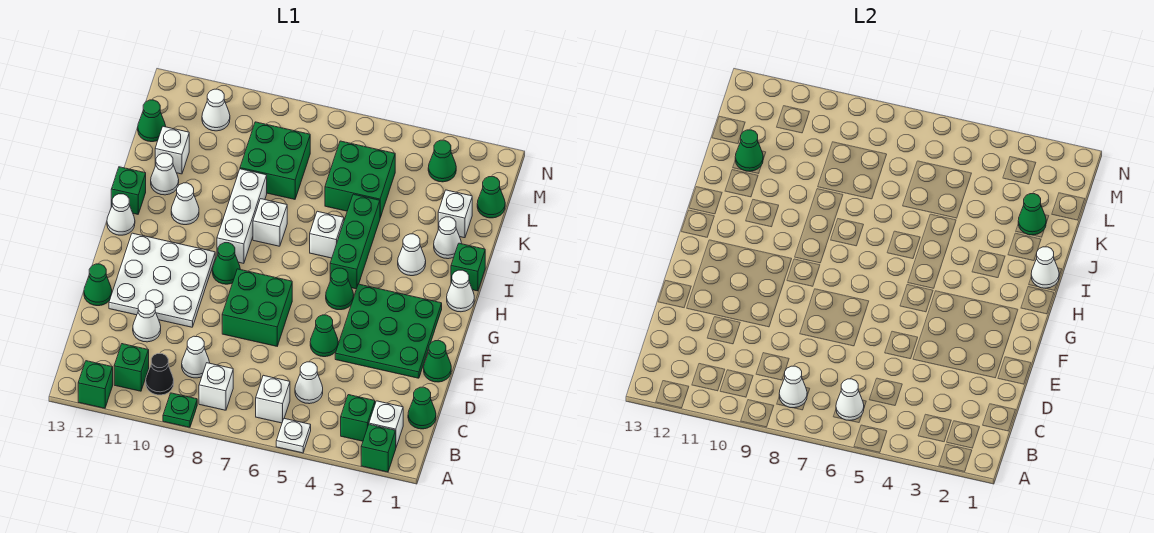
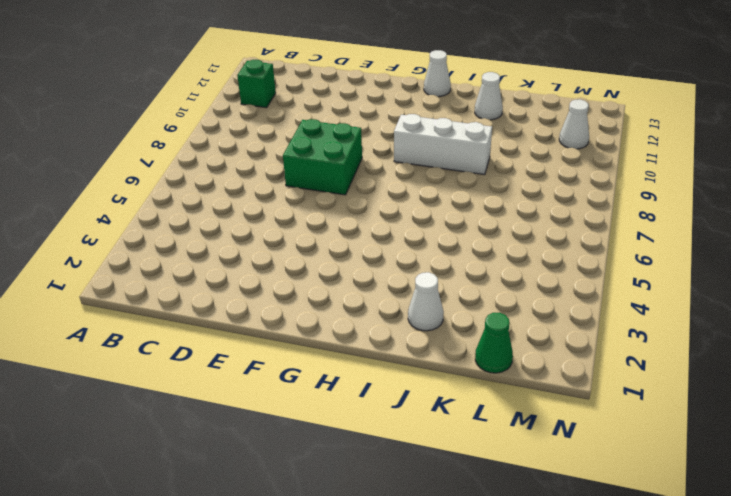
none -> green brick A2 level 1
none -> white plate A5 level 1
none -> green plate A9 level 1
none -> green brick A12 level 1

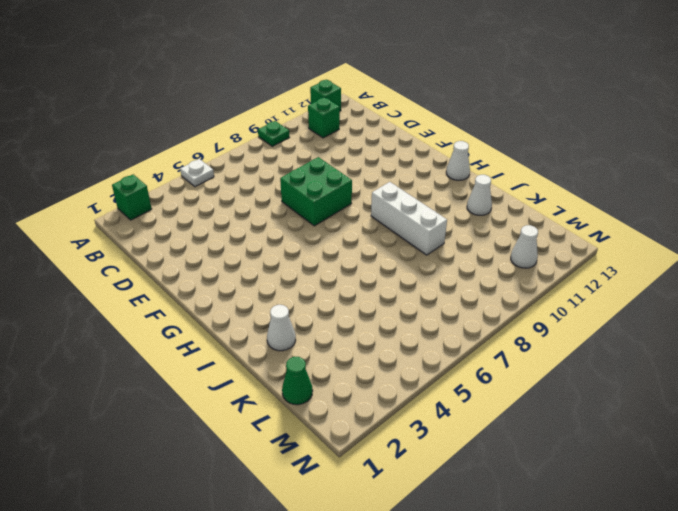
none -> white brick B2 level 1
none -> green brick B3 level 1
none -> white brick B6 level 1
none -> white brick B8 level 1

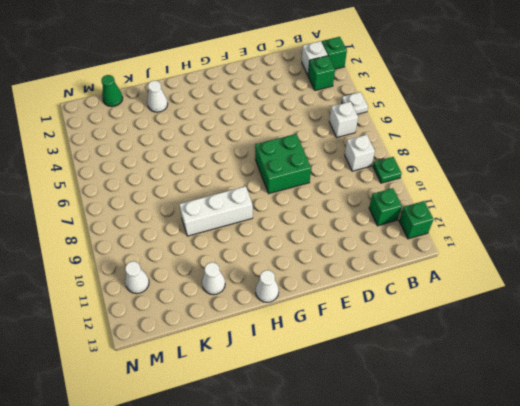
none -> black cone B10 level 1
none -> green cone C1 level 1
none -> white cone C5 level 1
none -> white cone C9 level 1

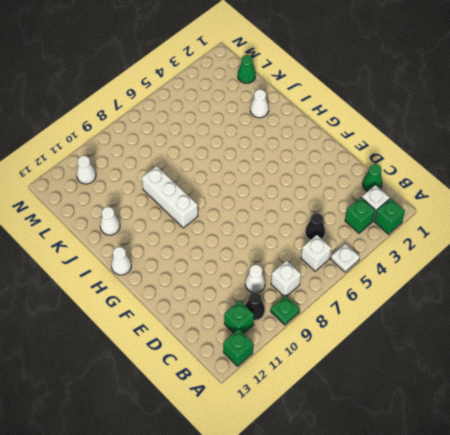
black cone C5 level 1 -> white cone C5 level 1
none -> white cone D11 level 1
none -> green cone E1 level 1
none -> green plate E2:G4 level 1
none -> green cone E5 level 1

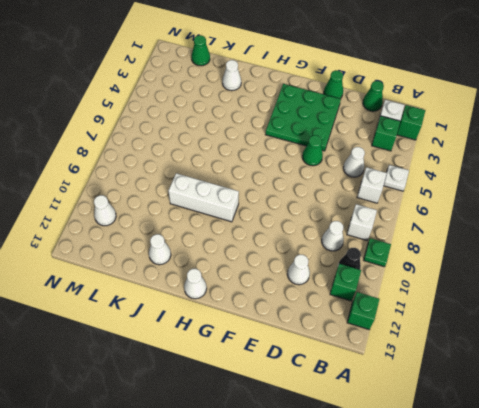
none -> green brick E7:F8 level 1
none -> white plate E10:G12 level 1
none -> green cone E13 level 1
none -> green cone G5 level 1

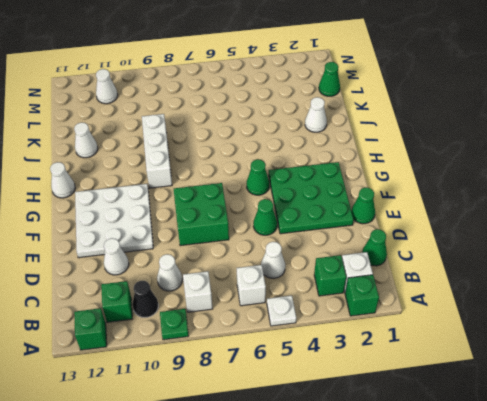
none -> green cone E13 level 1
none -> green cone G9 level 1
none -> white cone H1 level 1
none -> green brick H5:J5 level 1

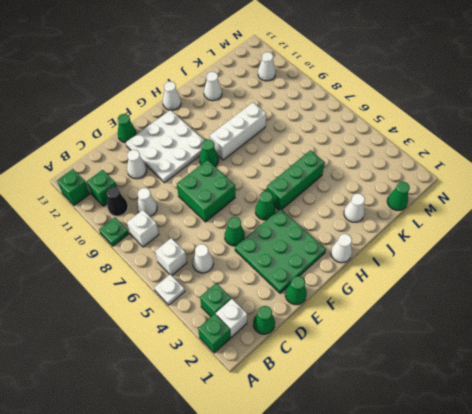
none -> green brick I1 level 1
none -> white cone I3 level 1
none -> white brick I6 level 1
none -> white brick I8 level 1

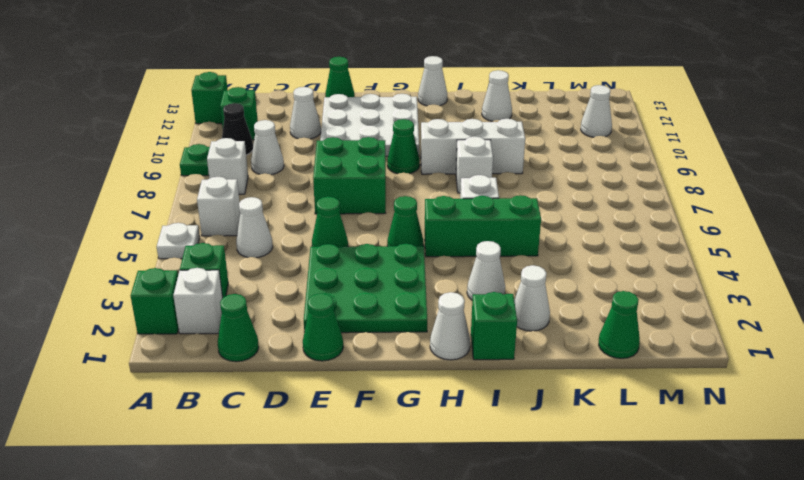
none -> white cone I11 level 1
none -> green brick I13 level 1
none -> white brick K2 level 1
none -> green brick K5:L6 level 1

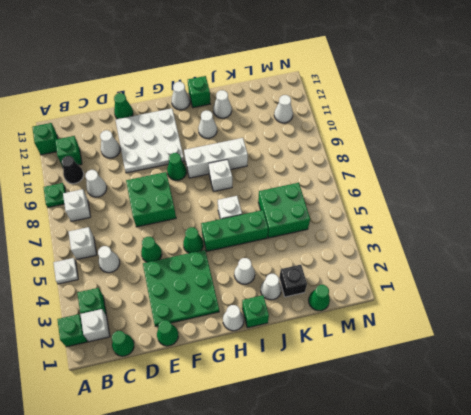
black brick K2 level 1 -> white brick K2 level 1
none -> green brick K8:L9 level 1
none -> white brick K12 level 1
none -> green cone L13 level 1
none -> green cone M3 level 1

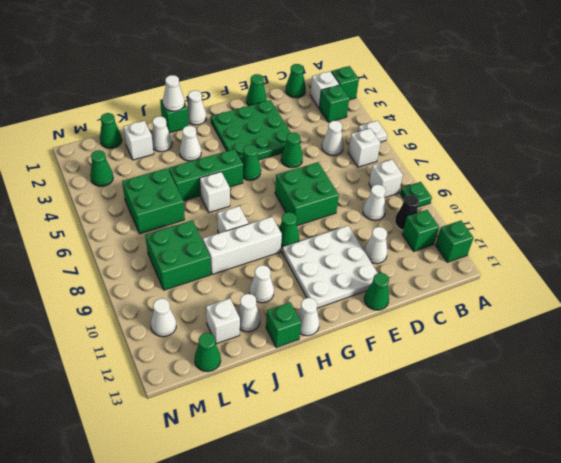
none -> white cone B6 level 2
none -> white cone B8 level 2
none -> green cone K2 level 2
none -> green cone K12 level 2

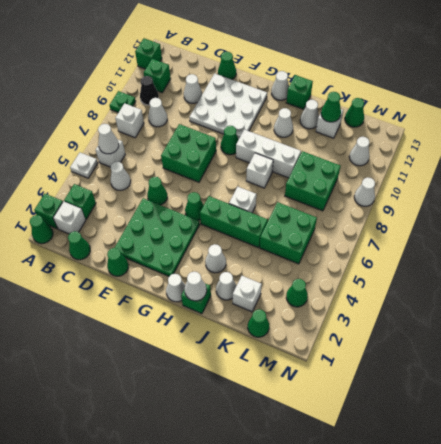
green cone A1 level 1 -> green cone K2 level 2
white cone N9 level 1 -> white cone B8 level 2

